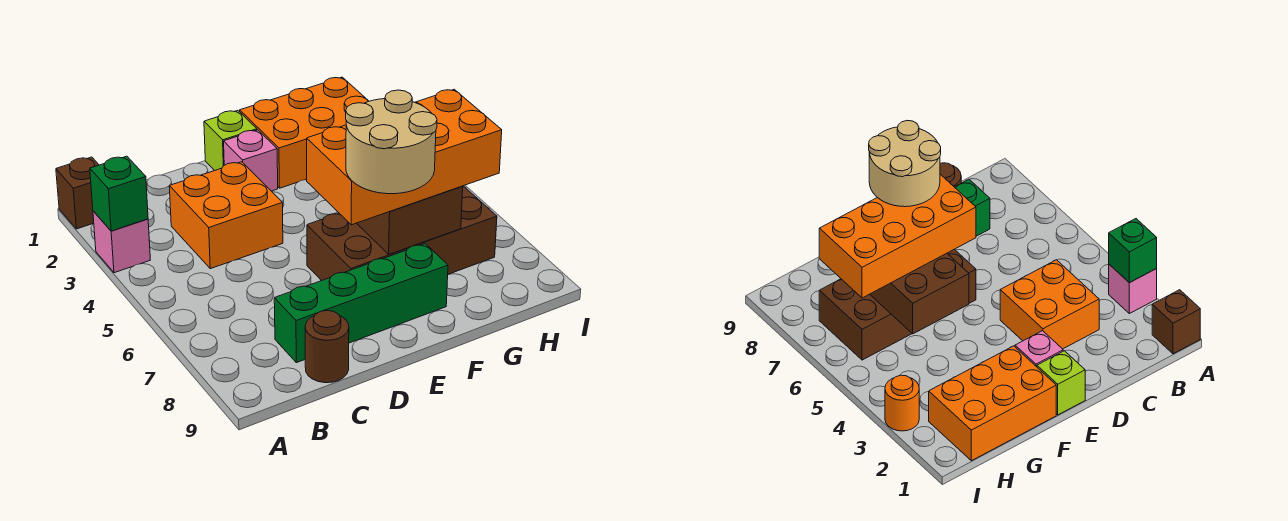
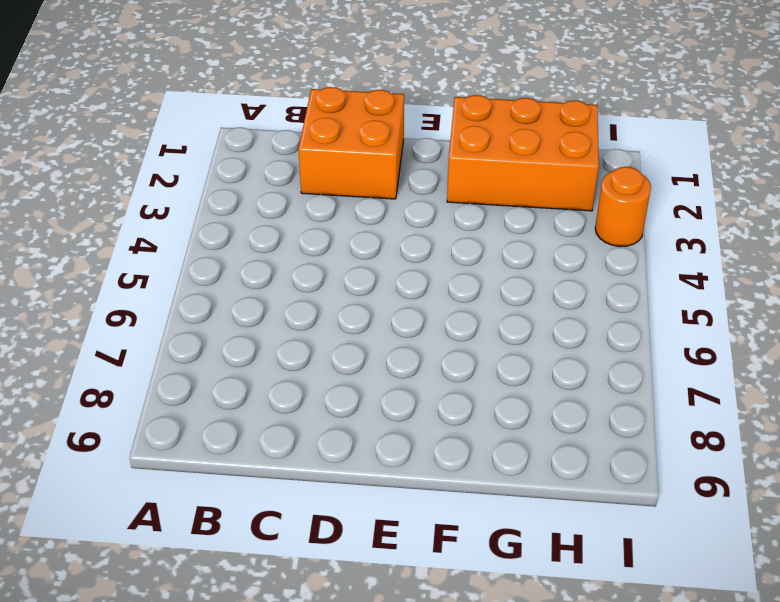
orange brick C1:D2 level 1 -> orange brick C3:D4 level 1
none -> brown brick A1 level 1
none -> pink brick A3 level 1
none -> green brick C8:F8 level 1

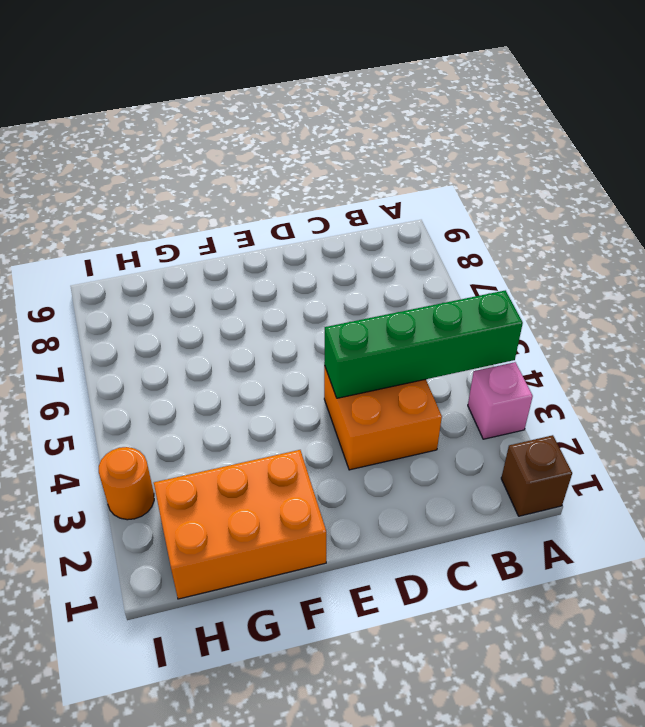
green brick A4:D4 level 2 -> green brick C8:F8 level 1
none -> brown round brick C9 level 1
none -> lime brick E1 level 1
none -> pink brick E2 level 1

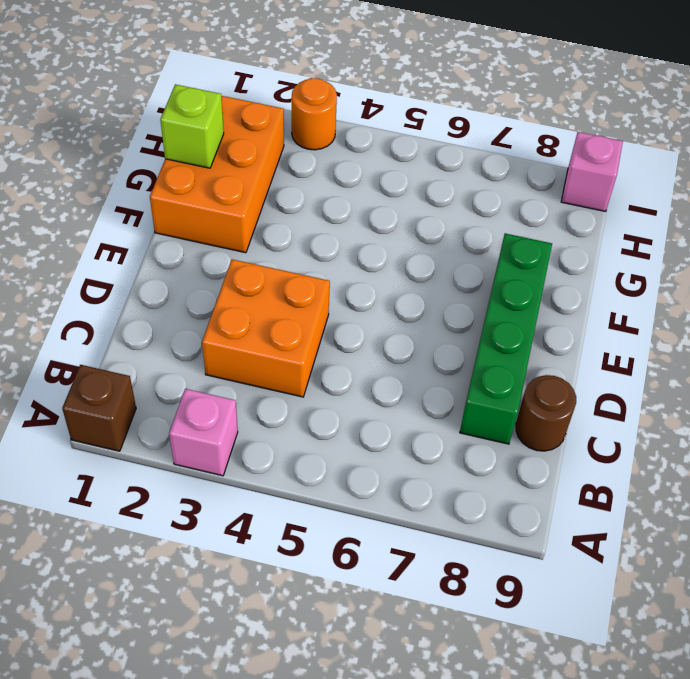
lime brick G1 level 2 -> lime brick E1 level 1
pink brick I9 level 1 -> pink brick E2 level 1
none -> brown brick E6:H7 level 1
none -> green brick A3 level 2
none -> brown brick F5:G7 level 2

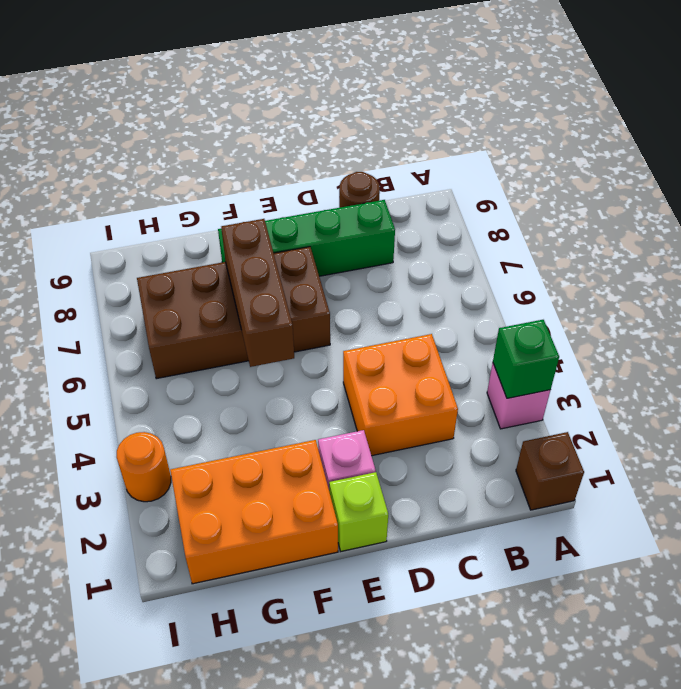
brown brick F5:F7 level 2 -> brown brick F5:G7 level 2
none -> orange brick E6:H7 level 3
none -> tan round brick E7:F8 level 4

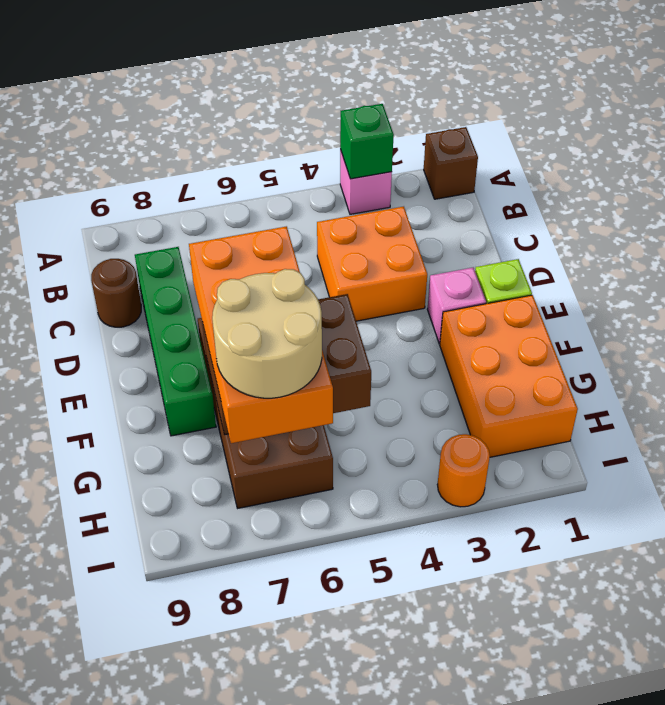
tan round brick G6:H7 level 4 -> tan round brick E7:F8 level 4

